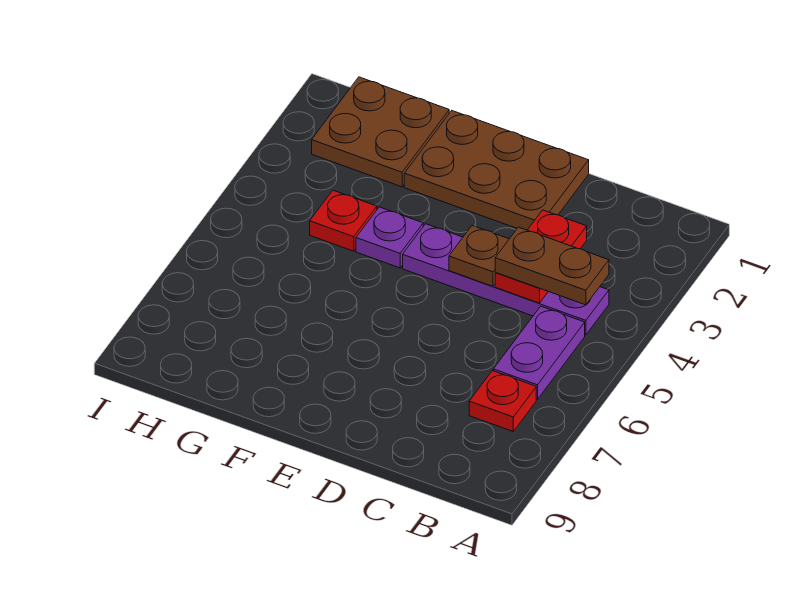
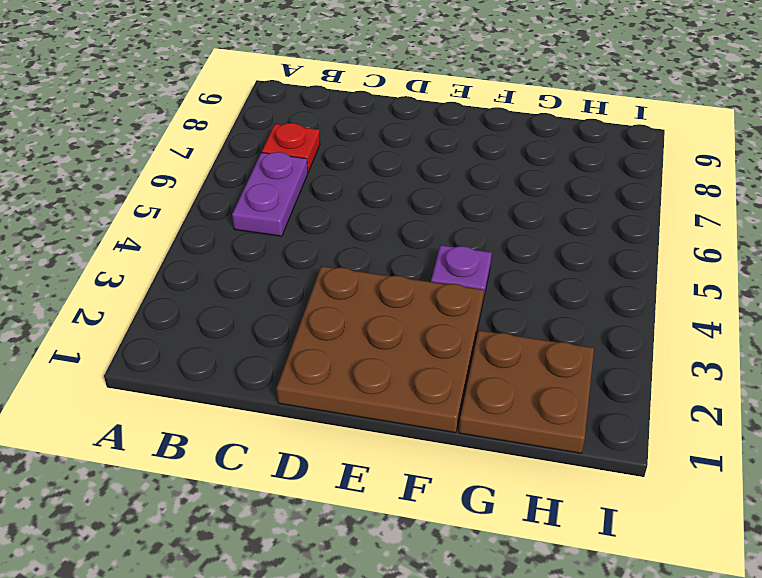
brown plate D1:F3 level 1 -> brown plate D1:F2 level 1
none -> purple plate B4:E4 level 1
none -> red plate G4 level 1

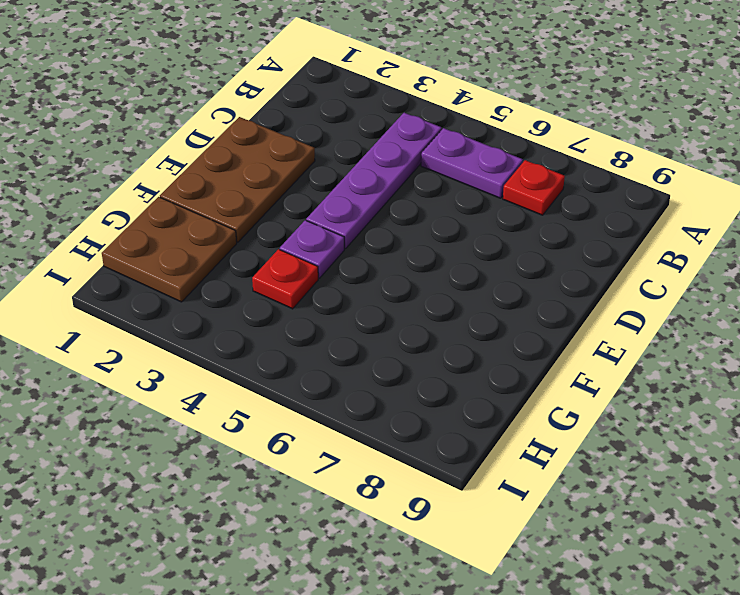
none -> red plate C3:C4 level 2
none -> brown plate D4 level 2

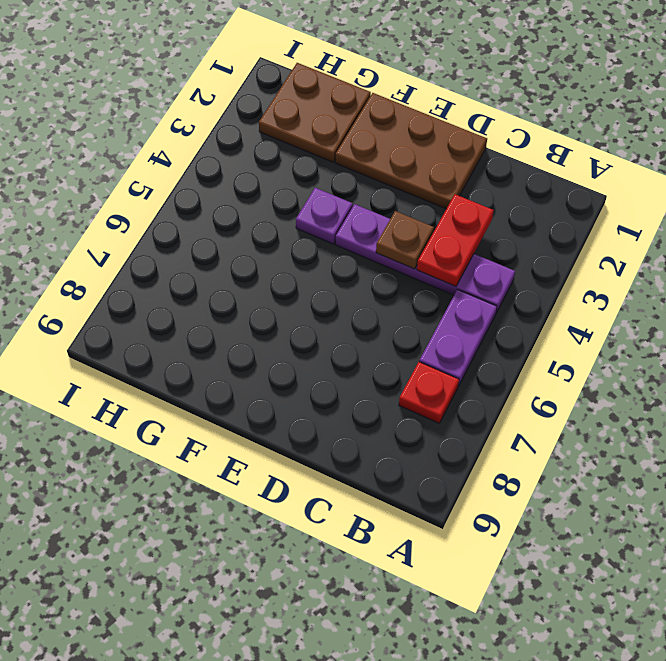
none -> red plate G4 level 1
none -> brown plate B4:C4 level 3

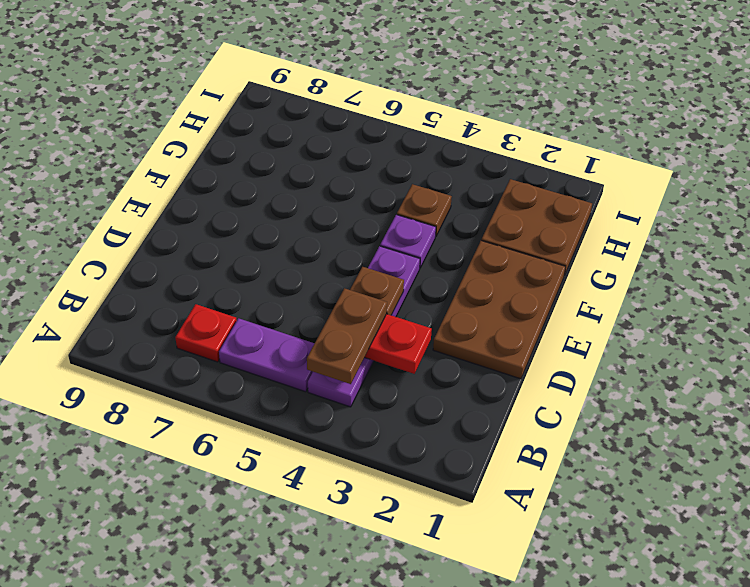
brown plate G4 level 1 -> red plate G4 level 1

